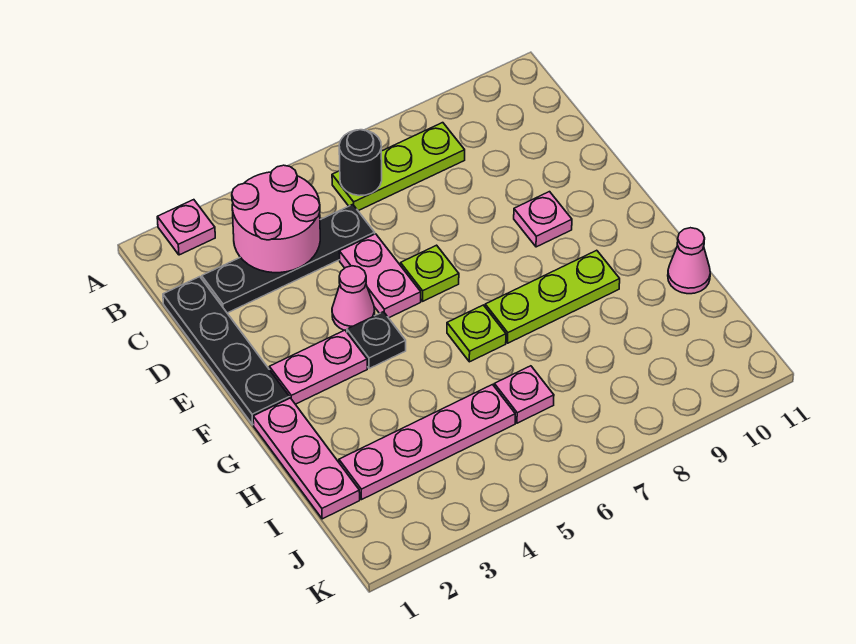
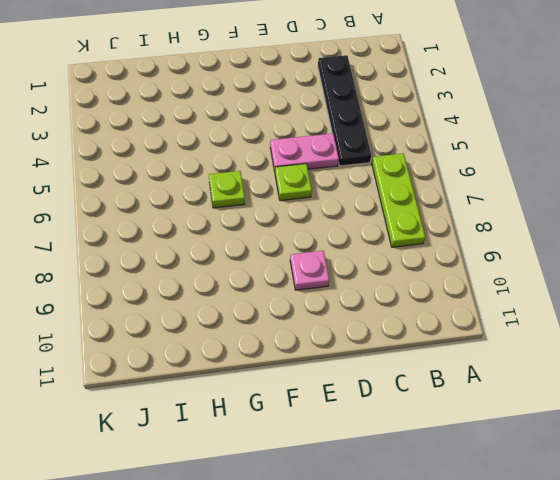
none -> pink plate A2 level 1
none -> black plate C1:F1 level 1
none -> pink cone E4 level 1

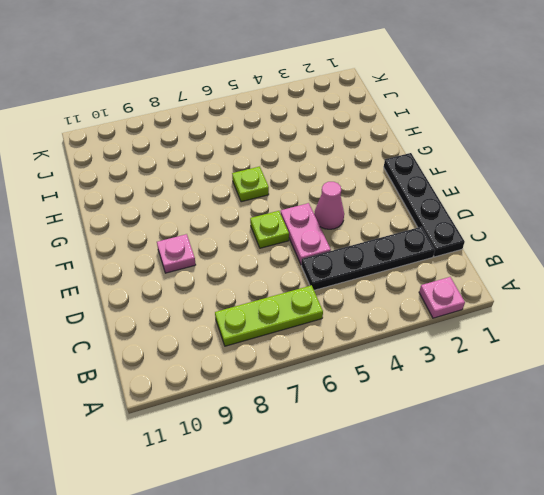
none -> pink plate F2:F3 level 1
none -> black plate F4 level 1
none -> pink plate G1:I1 level 1

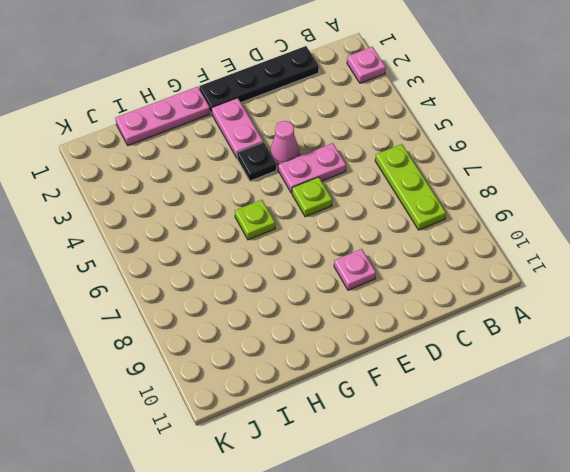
none -> black plate C2:C5 level 1
none -> lime plate G7:G9 level 1
none -> pink cone H11 level 1

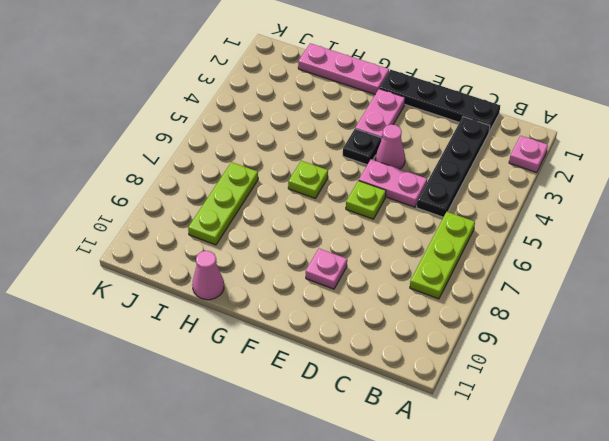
lime plate I7:I9 level 1 -> lime plate G7:G9 level 1
none -> pink plate I2:I5 level 1
none -> pink plate I6 level 1
none -> pink round brick B3:C4 level 2

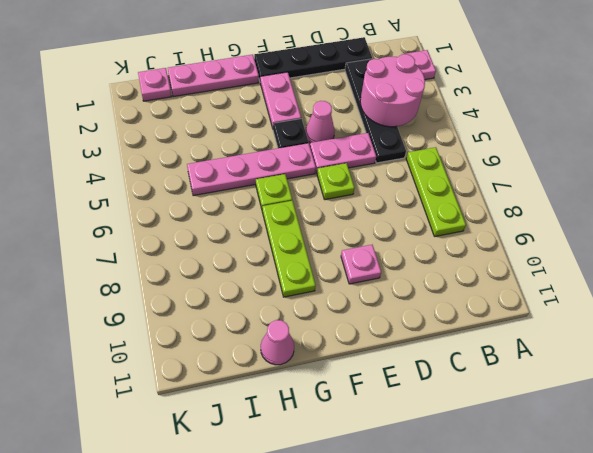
pink plate F5:I5 level 1 -> pink plate I2:I5 level 1
pink plate J1 level 1 -> pink plate I6 level 1
none -> black round brick B6 level 2

